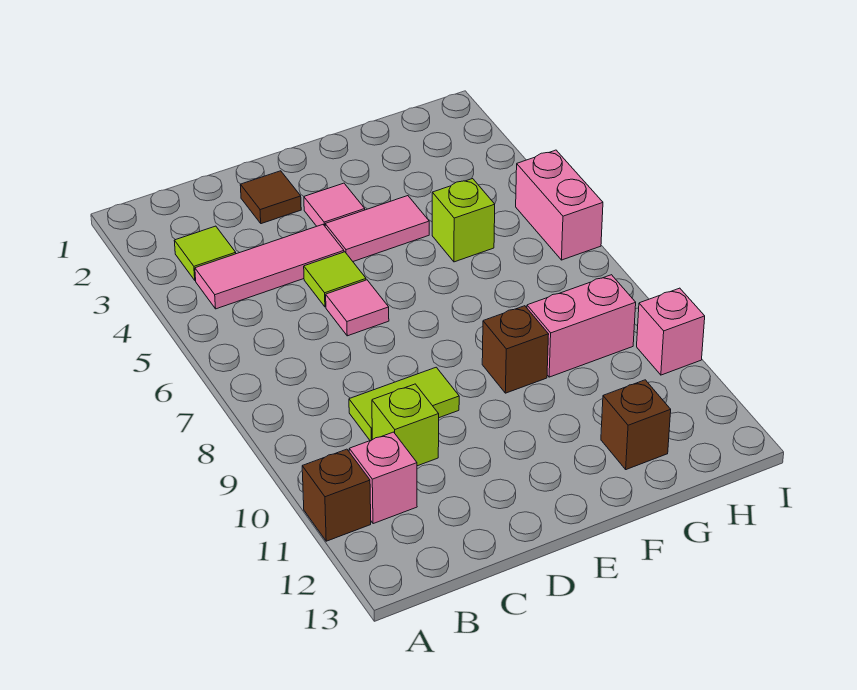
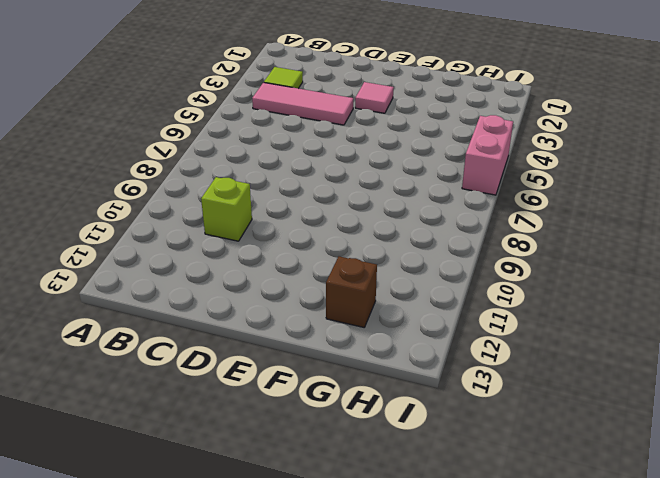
none -> brown brick A11 level 1
none -> pink brick B11 level 1
none -> lime tile C9:D9 level 1

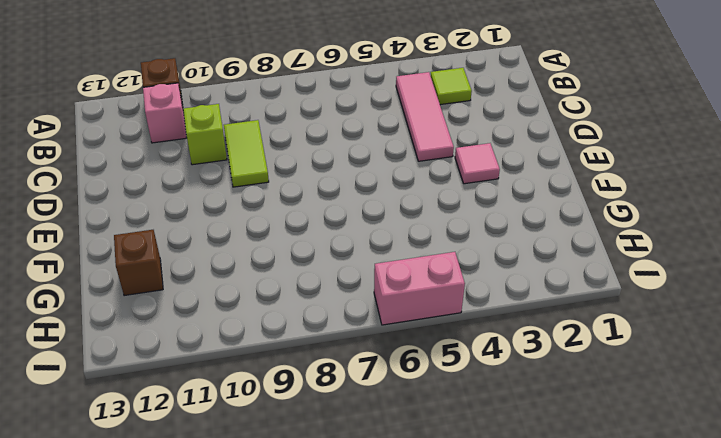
none -> brown tile D2 level 1
none -> lime tile D5 level 1
none -> pink tile D6 level 1

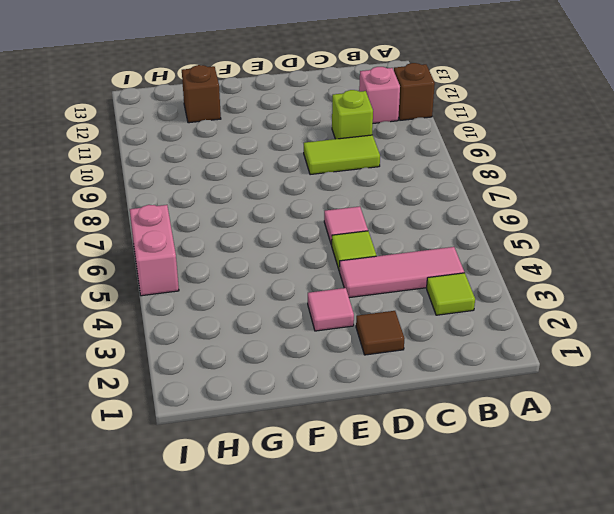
none -> pink tile E4:F4 level 1
none -> brown brick F9 level 1
none -> lime brick G5 level 1

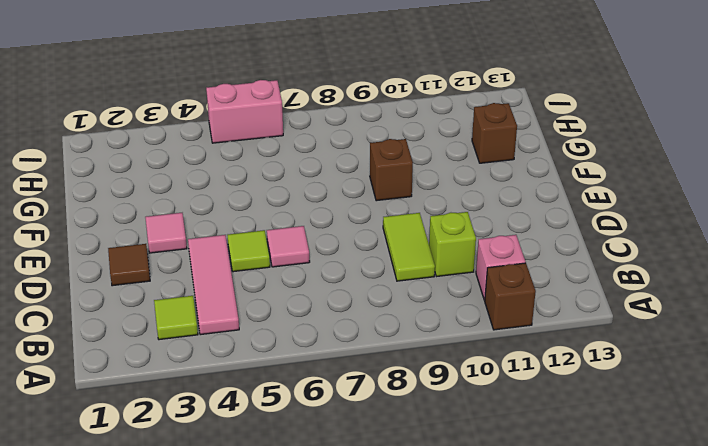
none -> pink tile E4:F4 level 1
none -> lime brick G5 level 1
none -> pink brick G9:H9 level 1

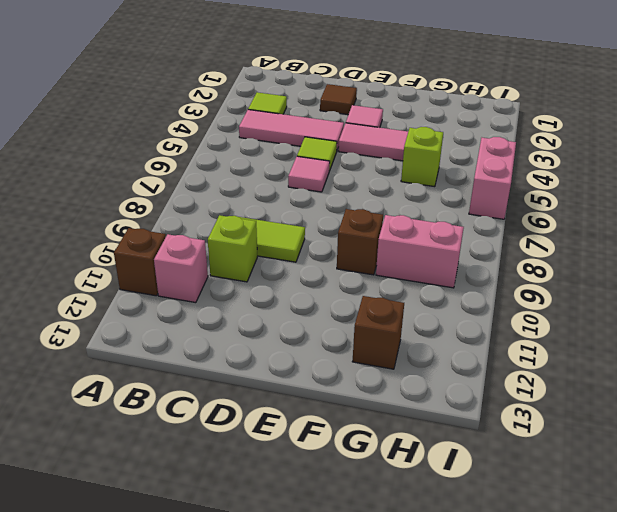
none -> pink brick I10 level 1

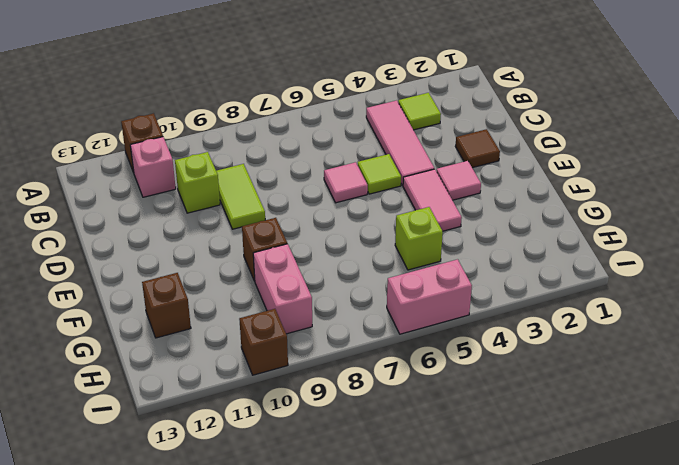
brown brick I10 level 1 -> pink brick I10 level 1

